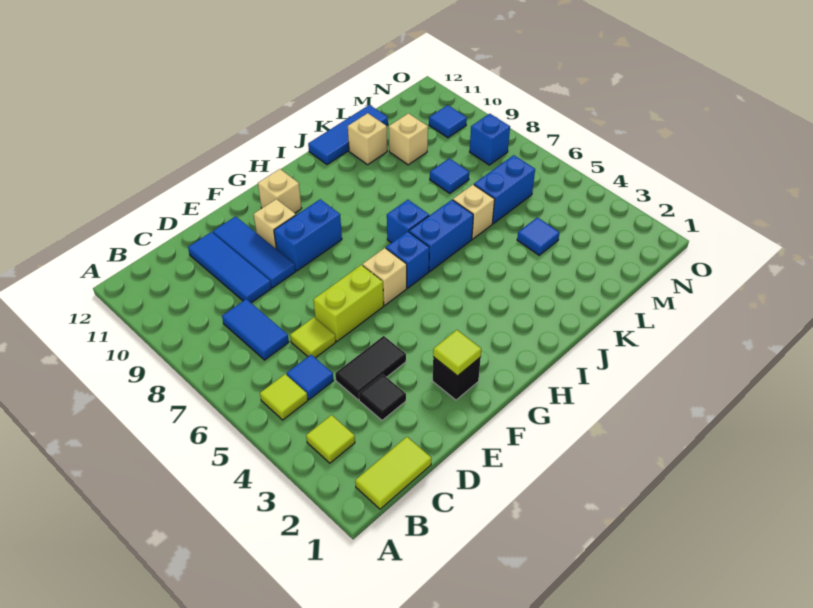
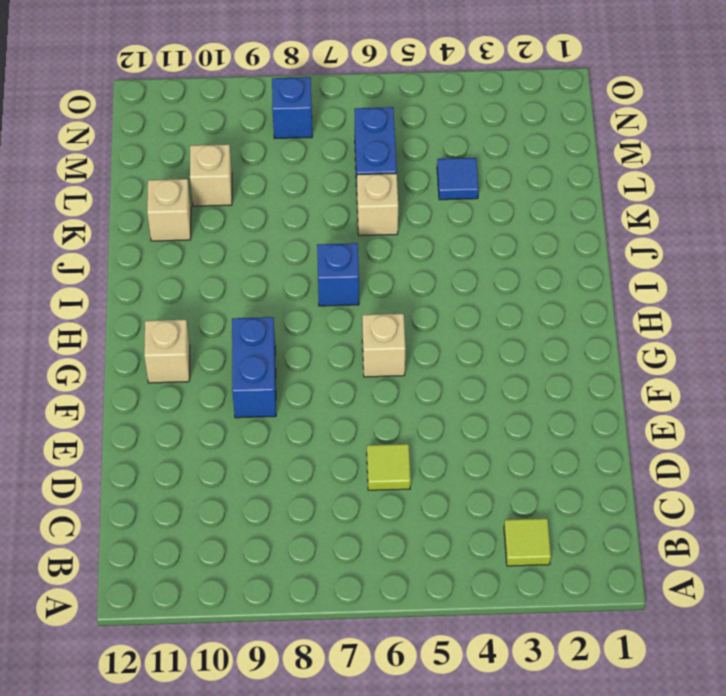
none -> lime tile B1:C1 level 1
none -> lime tile B5 level 1
none -> blue tile C5 level 1

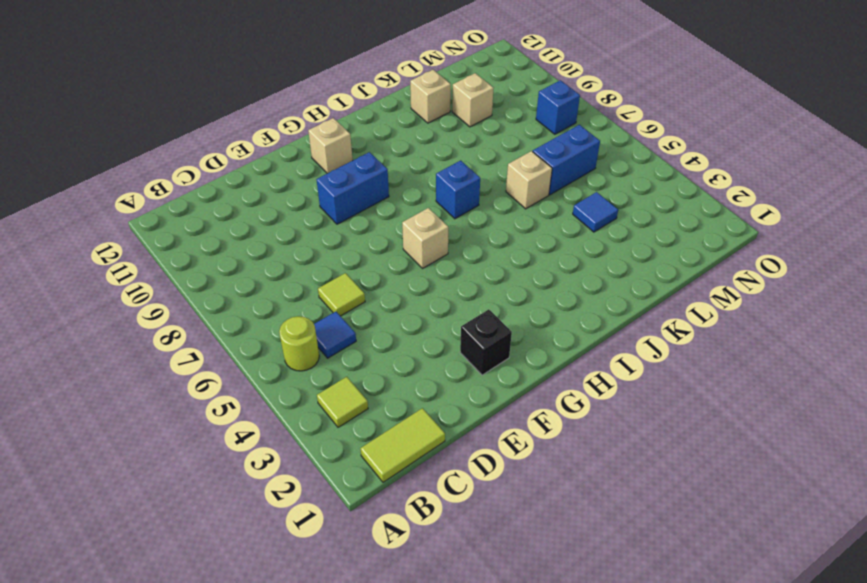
lime round brick B5 level 1 -> lime tile B5 level 1
none -> blue tile C7:C8 level 1
none -> black tile D3 level 1
none -> black tile D4:E4 level 1

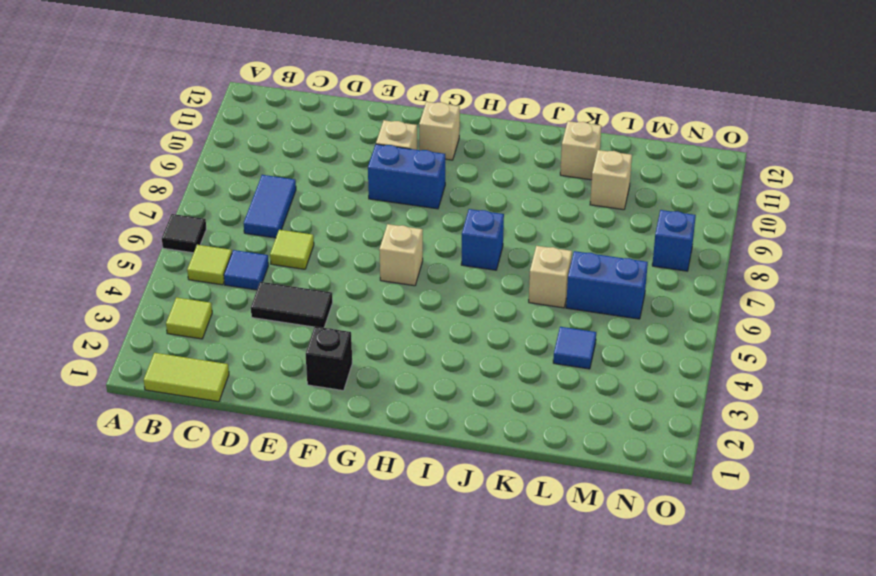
black tile A6 level 1 -> black tile D3 level 1
none -> blue tile D9:D11 level 1
none -> lime brick E6:F6 level 1
none -> blue tile E9:E11 level 1

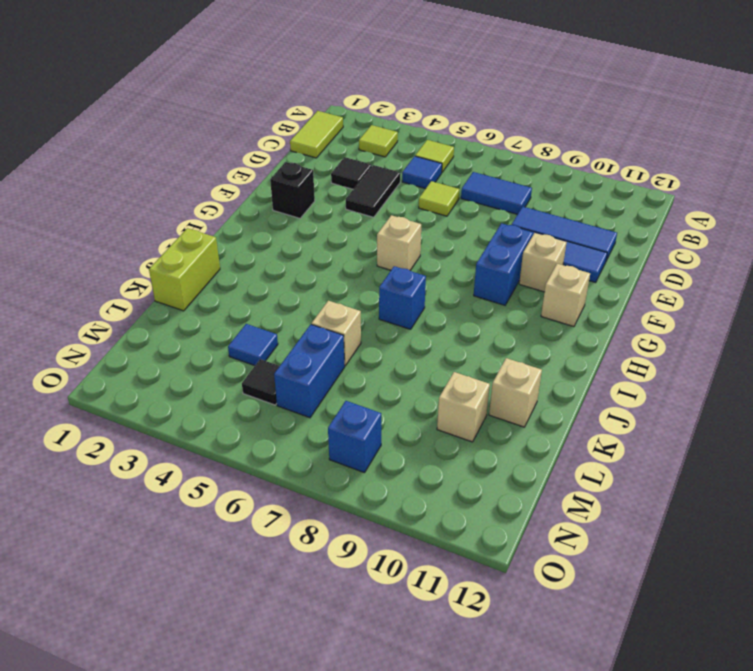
lime brick J1:K1 level 1 -> lime brick E6:F6 level 1
black tile M5 level 1 -> none
none -> blue brick H6 level 1
none -> blue brick I6:J6 level 1
none -> blue tile J12:L12 level 1

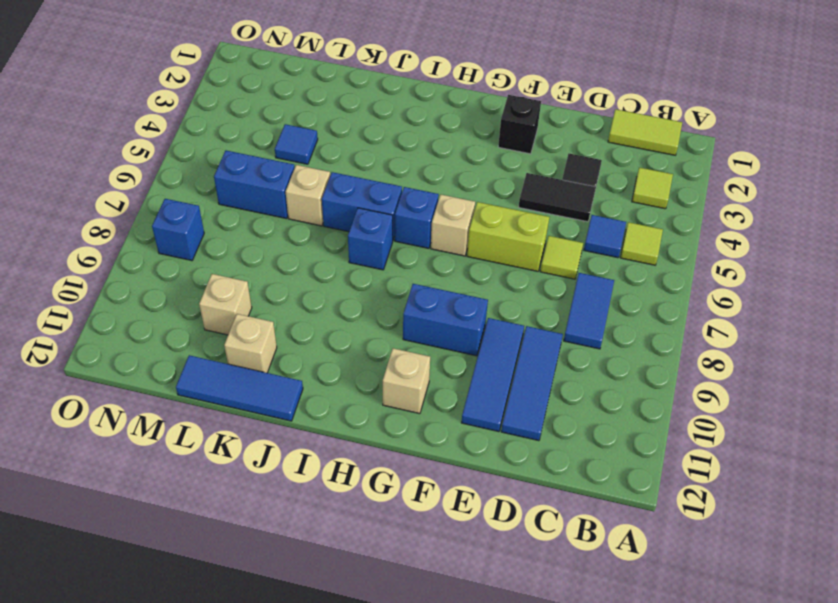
none -> tan brick F10 level 1
none -> blue tile L8 level 1
none -> blue tile N10 level 1

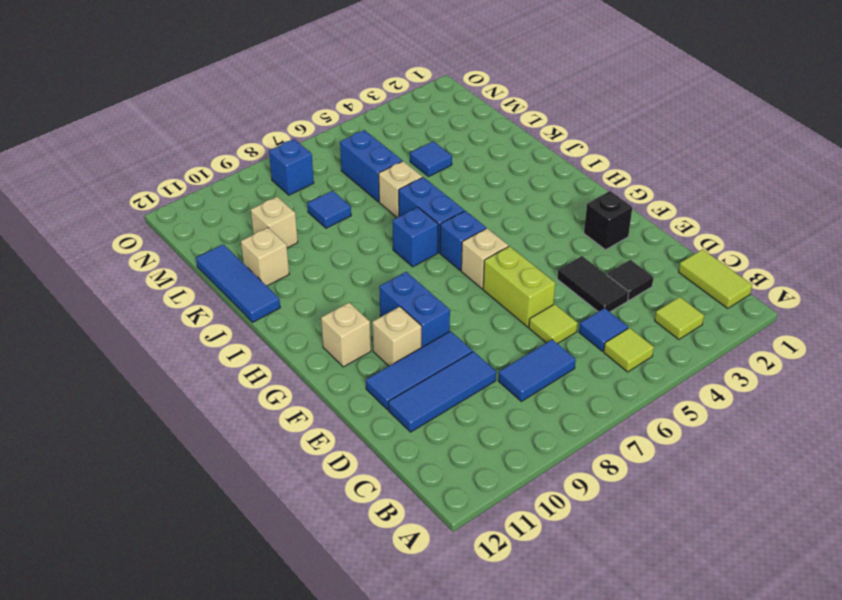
none -> blue tile N10 level 1
none -> lime tile F2 level 2

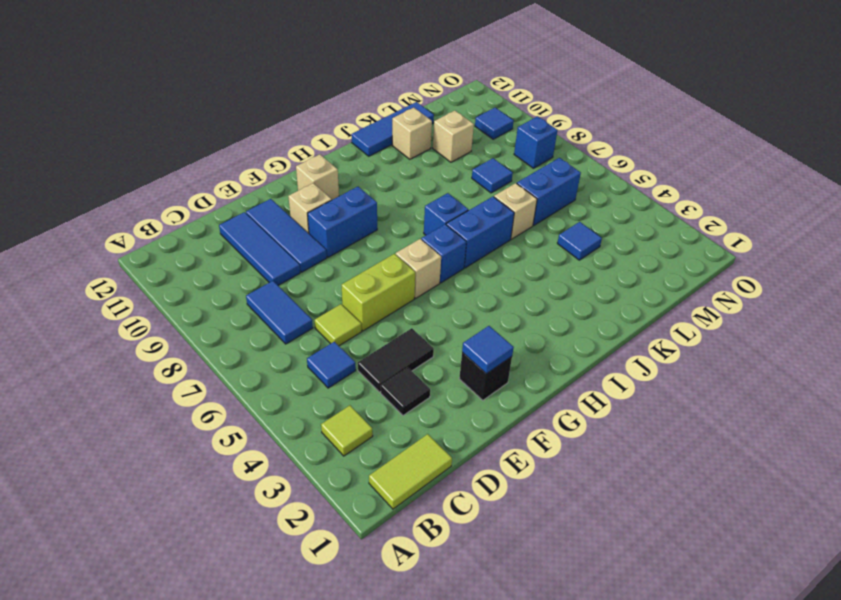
blue tile F2 level 2 -> lime tile F2 level 2
none -> lime tile B5 level 1

